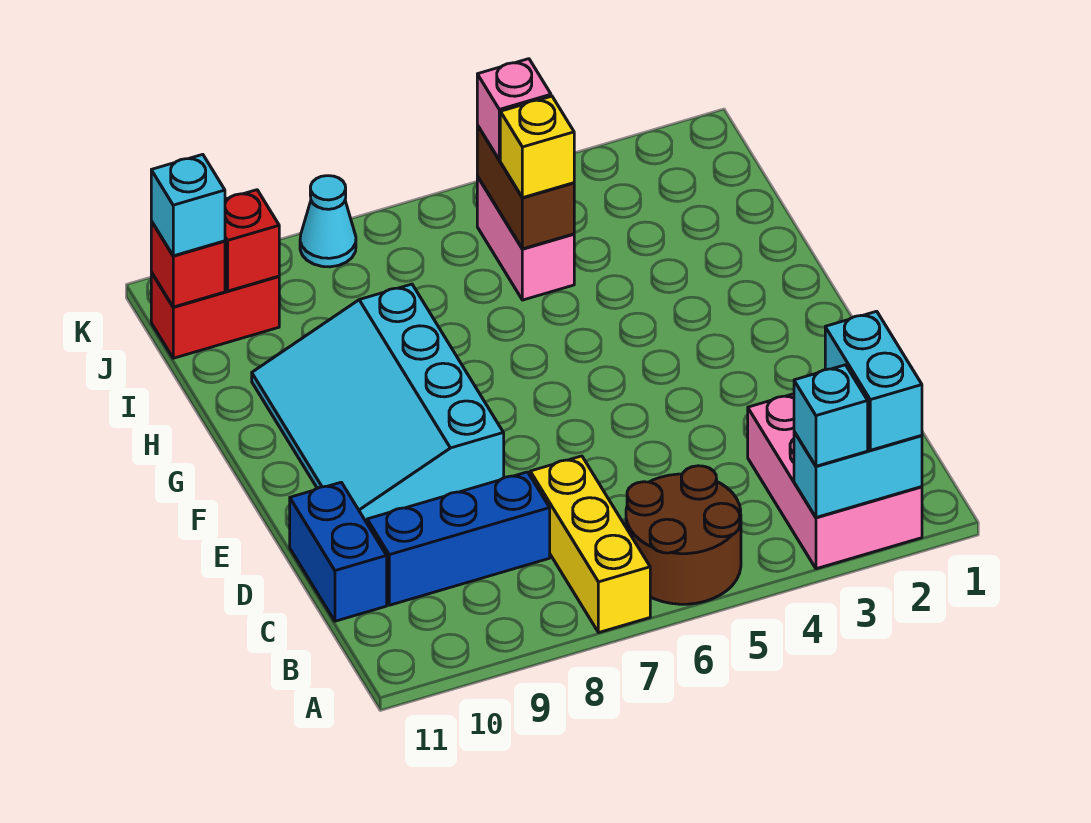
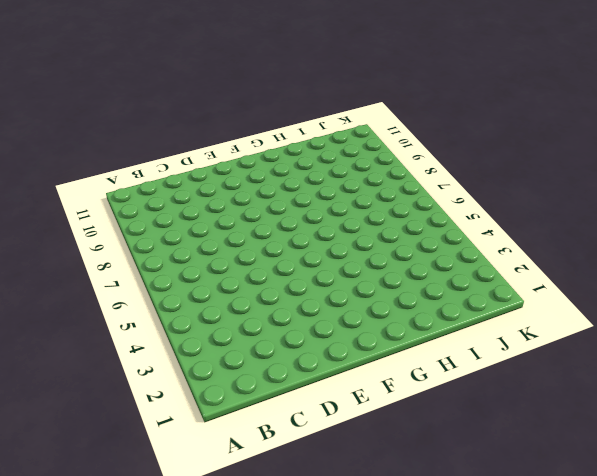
none -> pink brick A2:C3 level 1
none -> brown round brick A5:B6 level 1
none -> yellow brick A7:C7 level 1

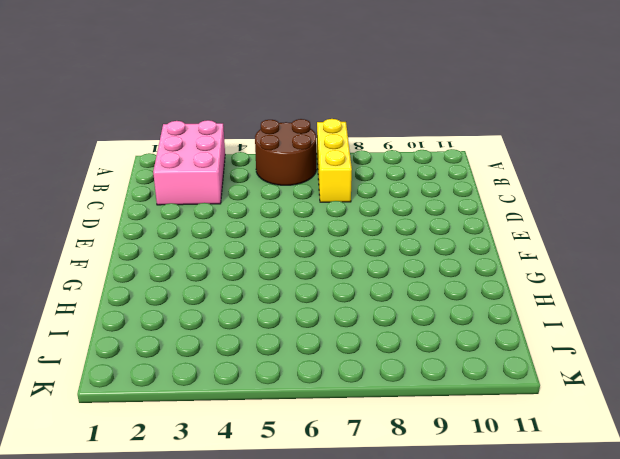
none -> blue brick C8:C10 level 1
none -> blue brick C11:D11 level 1
none -> cyan slope E8:H10 level 1 top 8

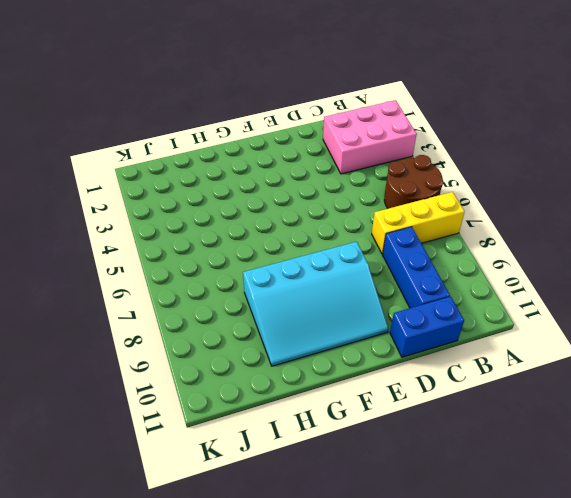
none -> pink brick I5:J5 level 1
none -> red brick J10:J11 level 1
none -> cyan cone K8 level 1

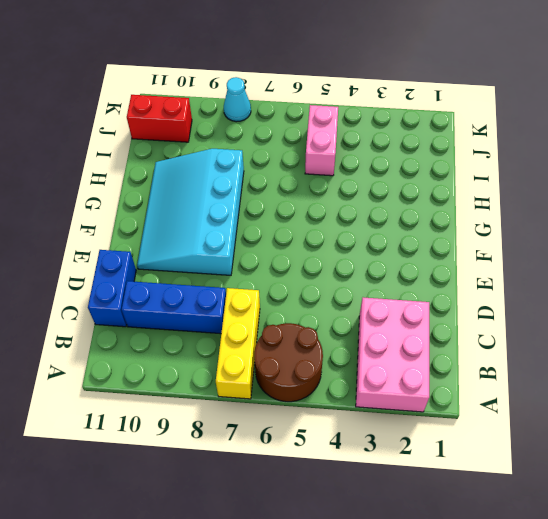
none -> cyan brick A2:A3 level 2
none -> brown brick I5:J5 level 2
none -> red brick J10 level 2

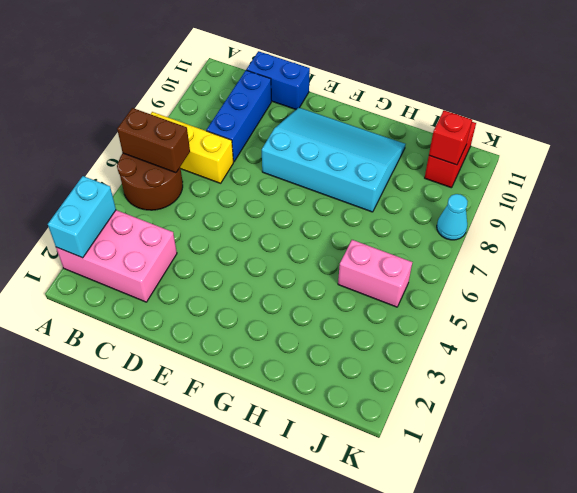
brown brick A6:B6 level 2 -> brown brick I5:J5 level 2
none -> red brick J11 level 2
none -> cyan brick A2:B2 level 3
none -> cyan brick A3 level 3

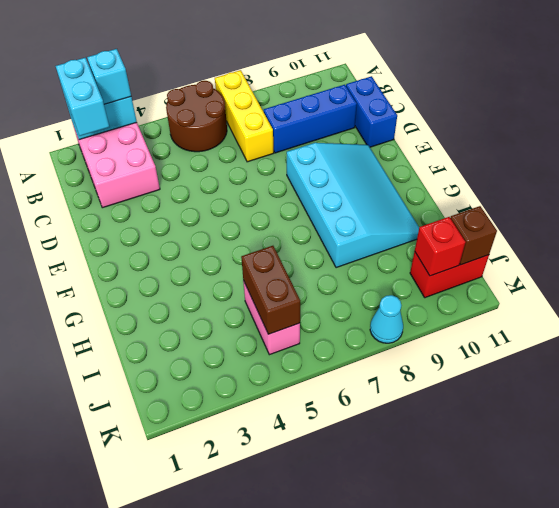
brown brick J11 level 2 -> red brick J11 level 2
none -> yellow brick I5 level 3
none -> pink brick J5 level 3
none -> cyan brick J11 level 3

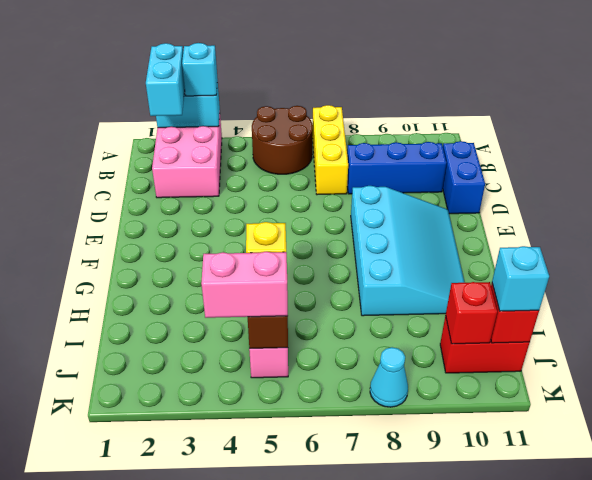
pink brick J4:J5 level 3 -> pink brick J5 level 3

